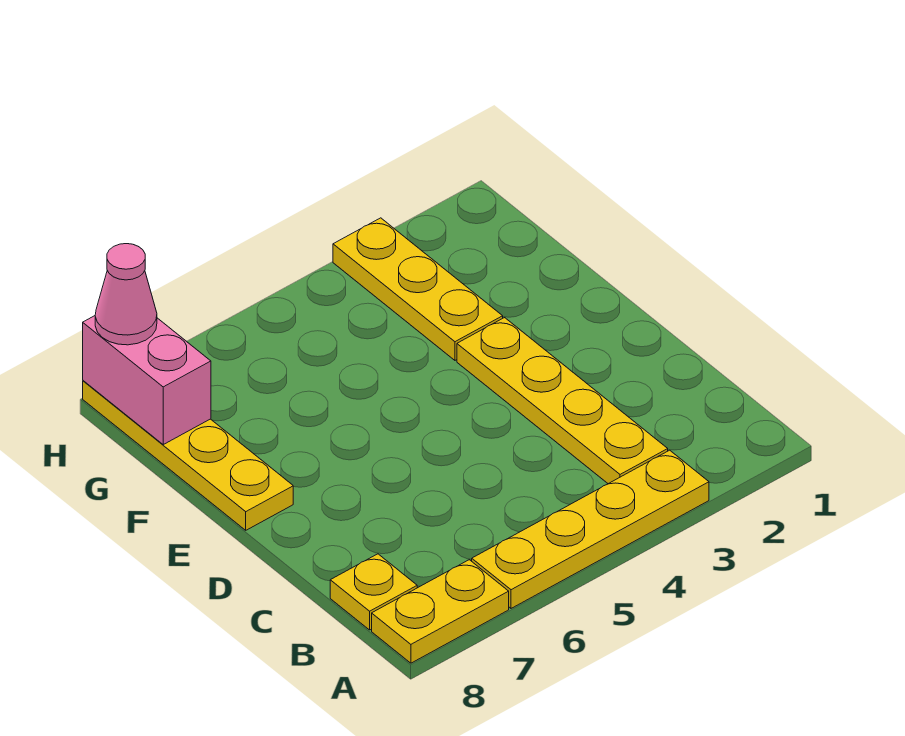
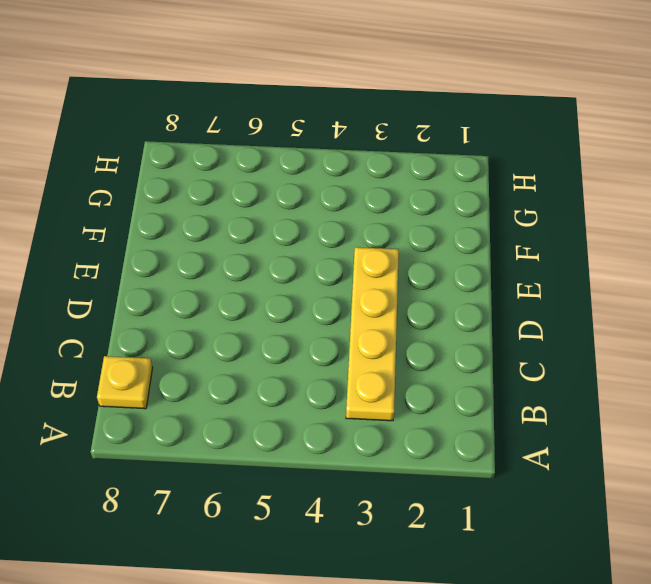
none -> yellow plate A3:A6 level 1
none -> yellow plate A7:A8 level 1

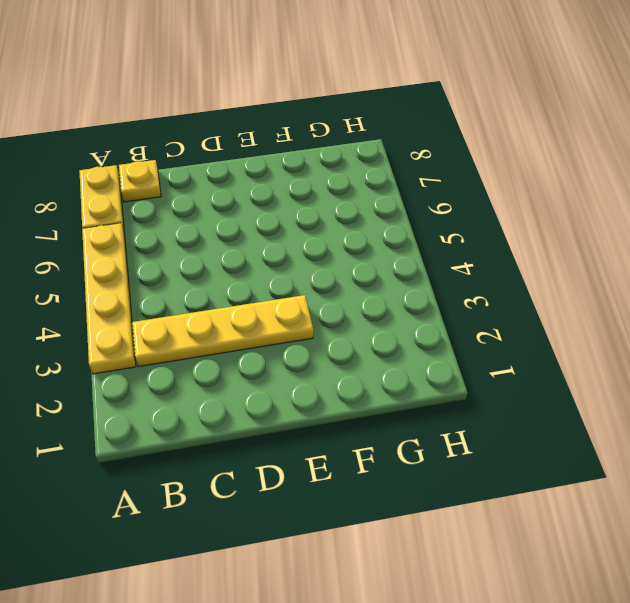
none -> yellow plate E8:H8 level 1
none -> yellow plate F3:H3 level 1

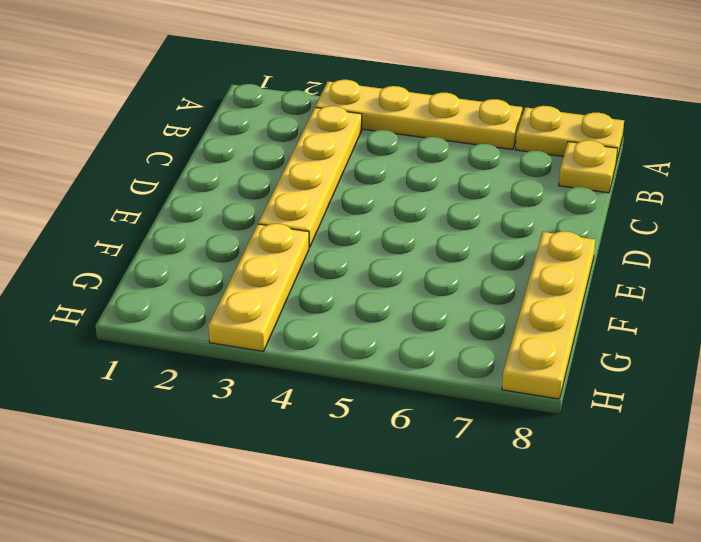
none -> pink brick G8:H8 level 2
none -> pink cone H8 level 3

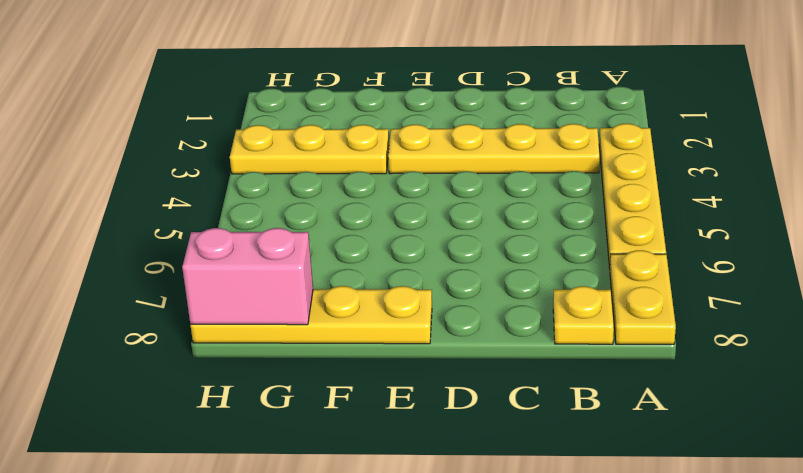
none -> pink cone H8 level 3

